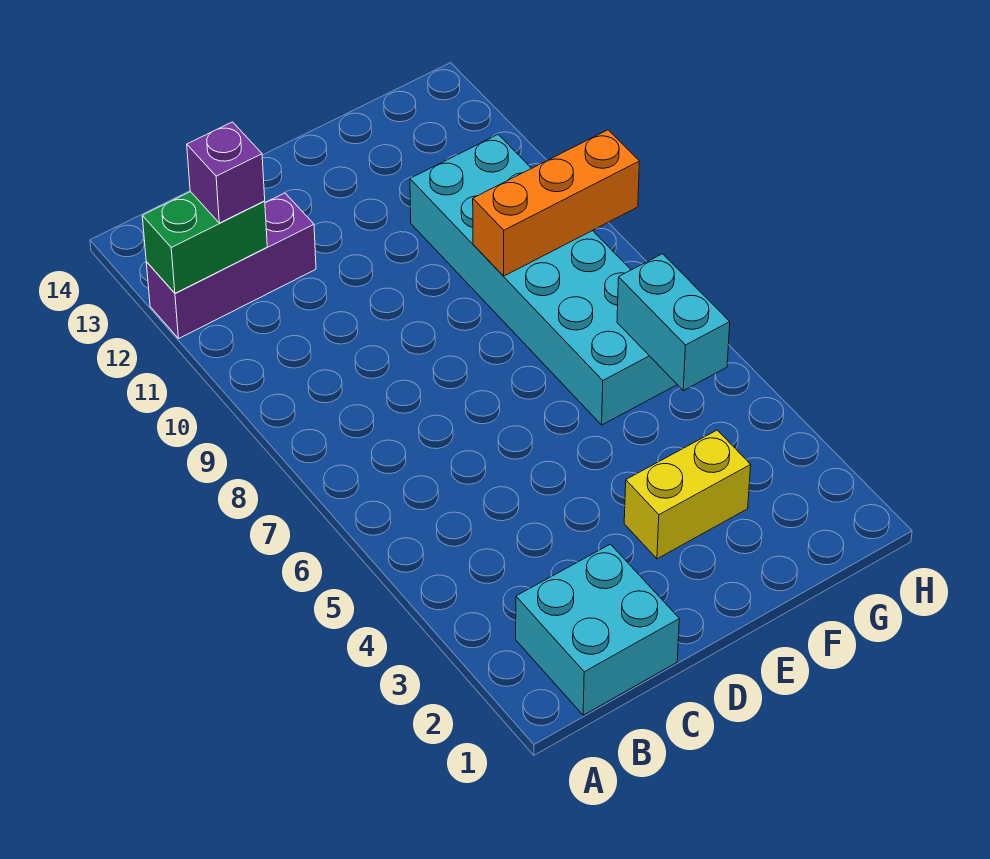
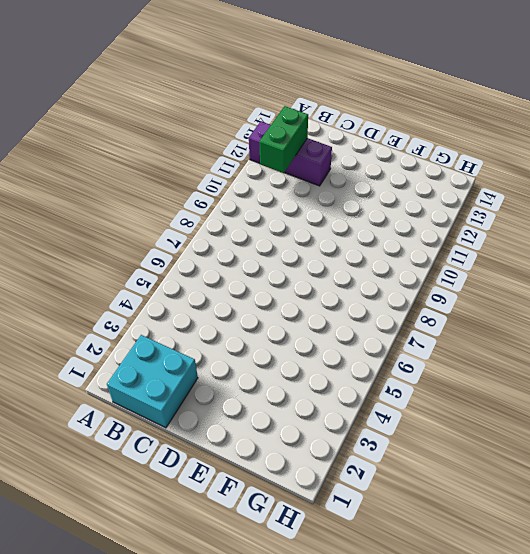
green brick B11:B12 level 2 -> green brick A12:B12 level 2
none -> yellow brick E3:F3 level 1
none -> cyan brick F6:G11 level 1

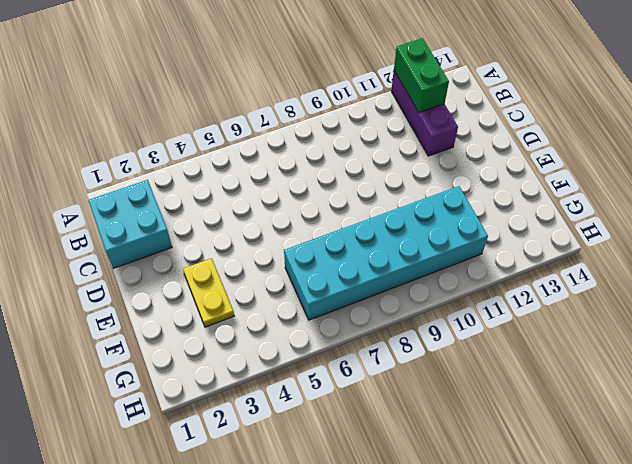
yellow plate E3:F3 level 1 -> yellow brick E3:F3 level 1
none -> orange brick F9:H9 level 2
none -> cyan brick G5:G6 level 2

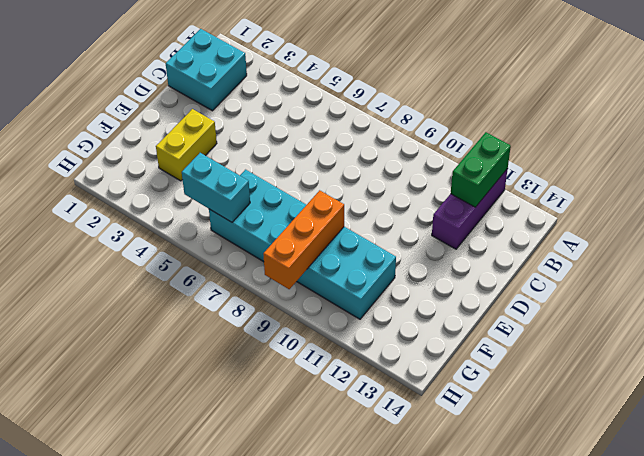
none -> purple brick B12 level 3

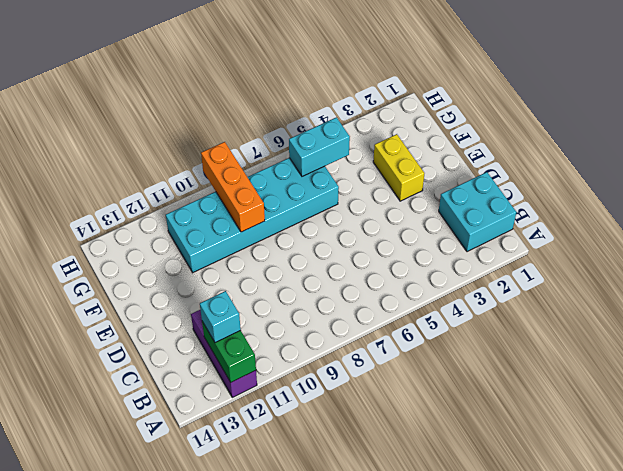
cyan brick B12 level 3 -> purple brick B12 level 3

